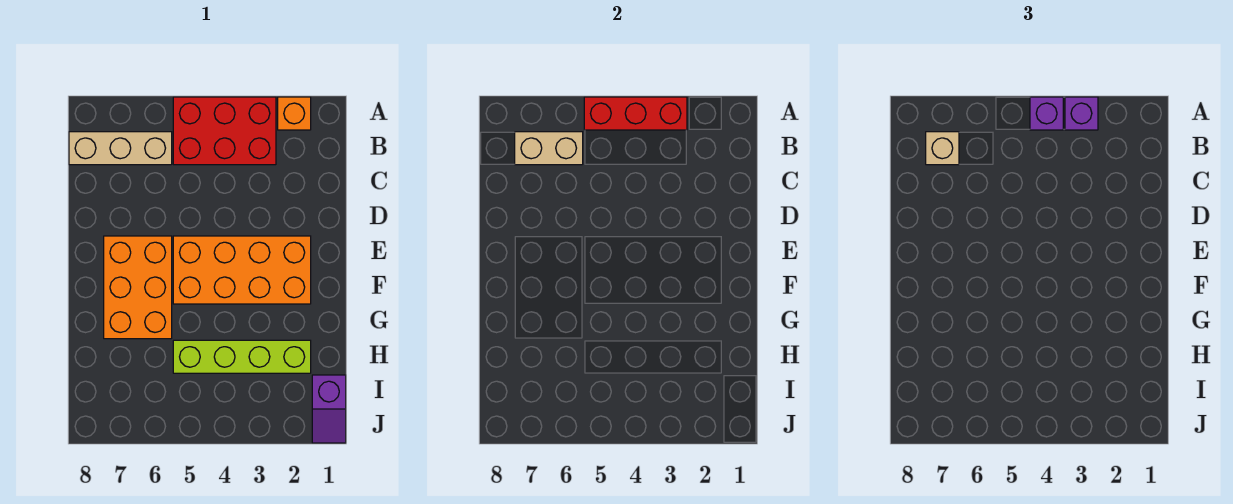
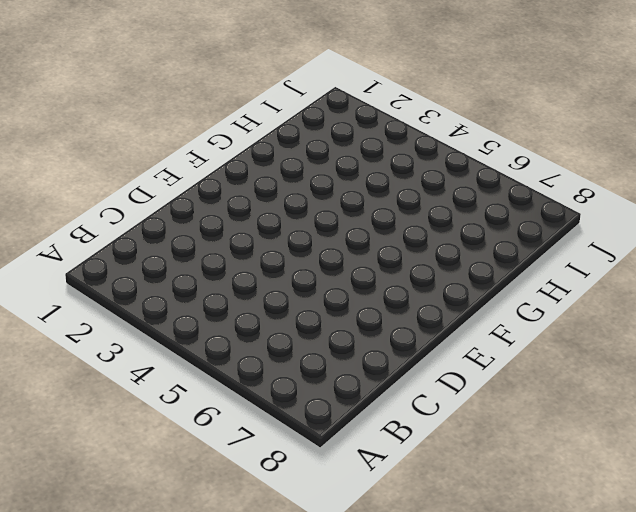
none -> orange brick A2 level 1
none -> red brick A3:B5 level 1
none -> tan brick B6:B8 level 1

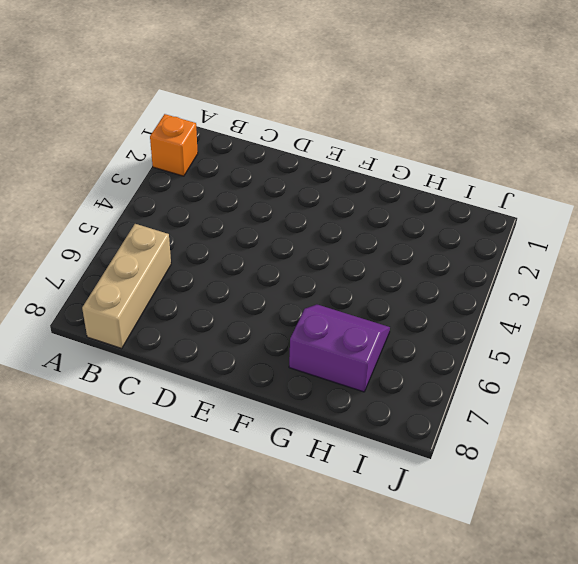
purple slope G6:H7 level 1 top 7 -> orange brick E6:G7 level 1
none -> red brick A3:B5 level 1
none -> orange brick E2:F5 level 1
none -> lime brick H2:H5 level 1

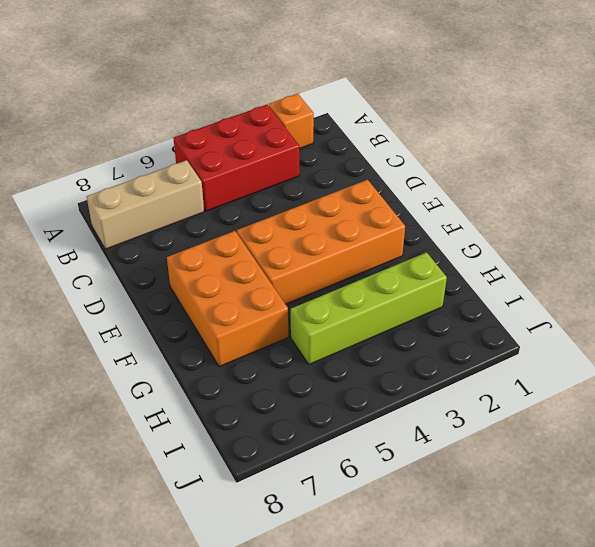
none -> purple slope I1:J1 level 1 top I
none -> red brick A3:A5 level 2
none -> tan brick B6:B7 level 2

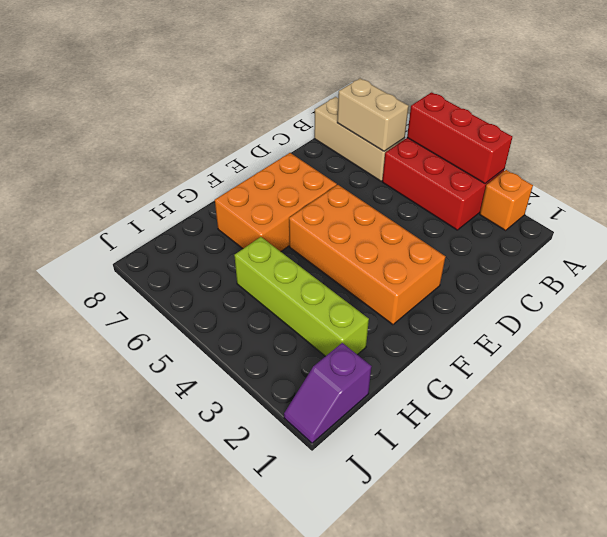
none -> purple brick A3 level 3
none -> purple brick A4 level 3
none -> tan brick B7 level 3

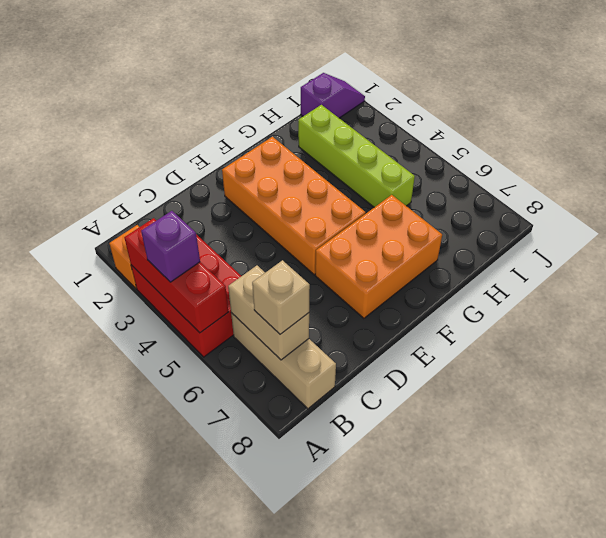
none -> purple brick A3 level 3

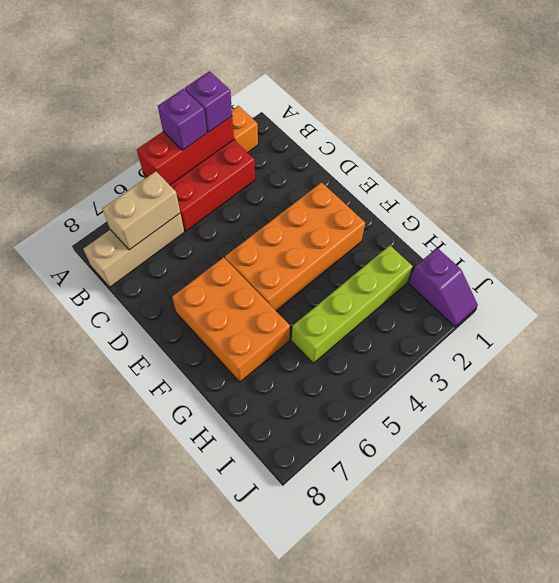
none -> tan brick B7 level 3

